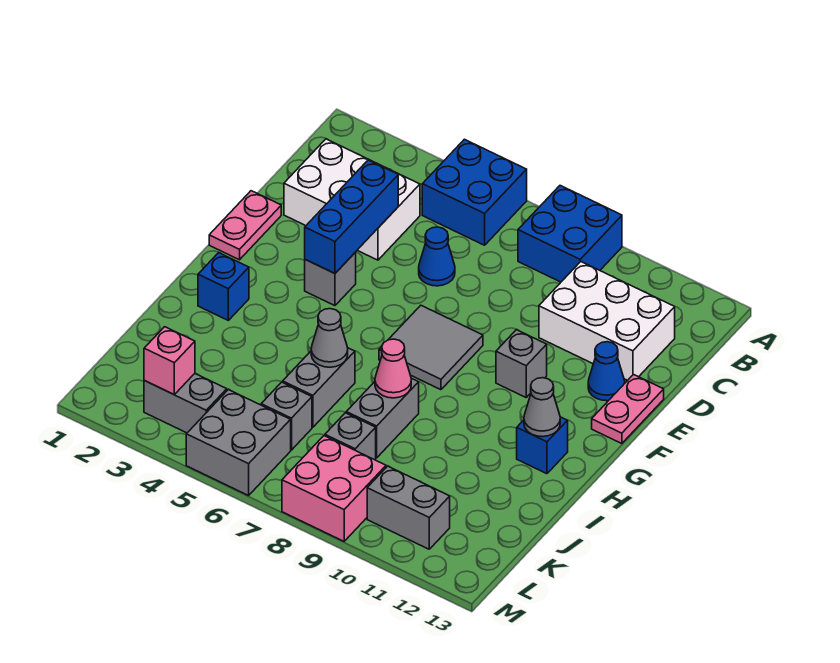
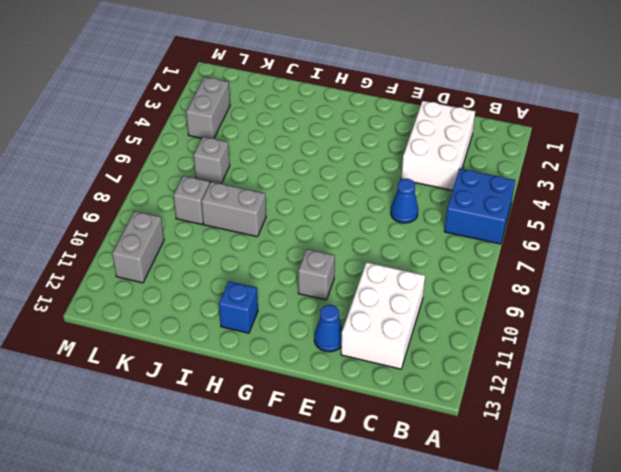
none -> blue brick A8:B9 level 1
none -> pink plate E1:F1 level 1
none -> pink plate E13:F13 level 1

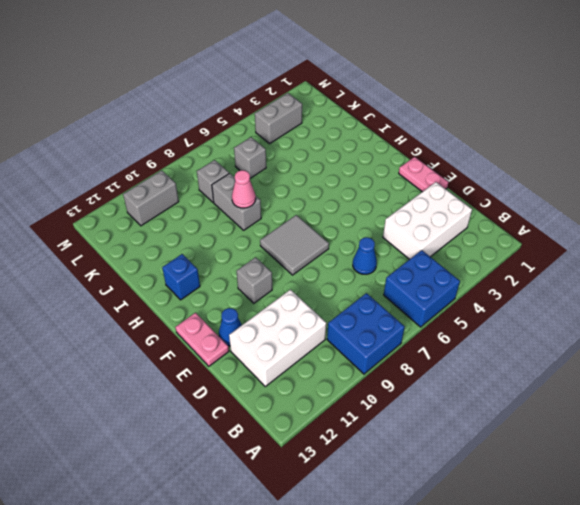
none -> grey brick F4 level 1
none -> blue brick H2 level 1
none -> grey brick I6:J6 level 1

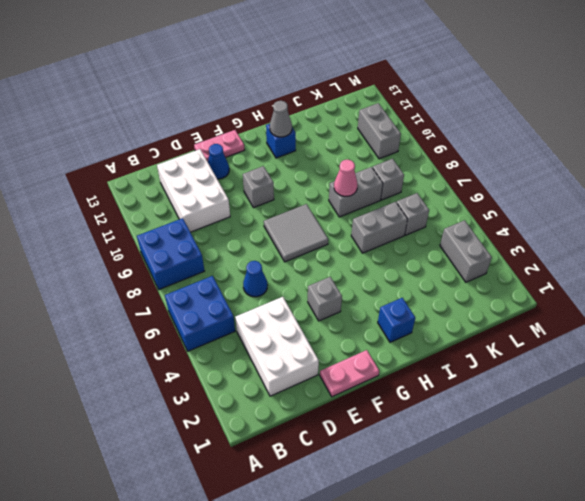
none -> grey brick L5:M6 level 1
none -> pink brick L8:M9 level 1
none -> blue brick D4:F4 level 2

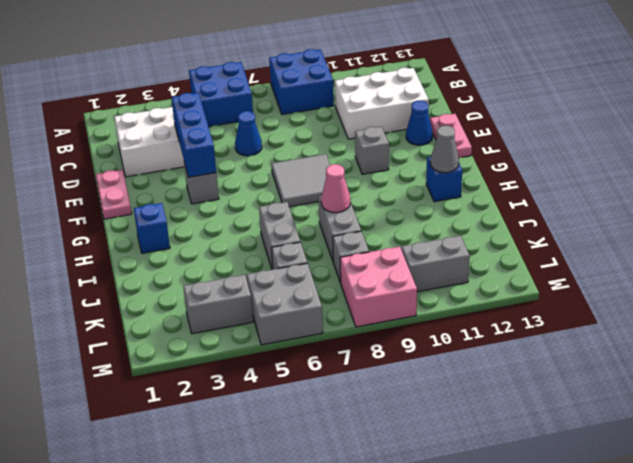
none -> grey cone I6 level 2
none -> pink brick L3 level 2

